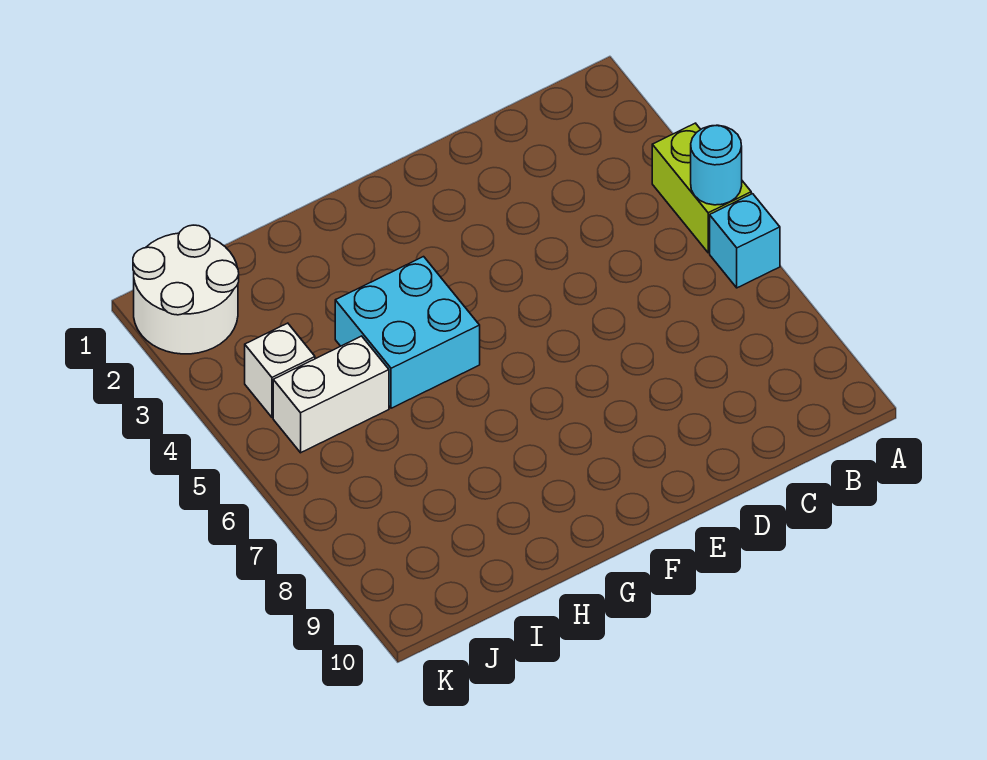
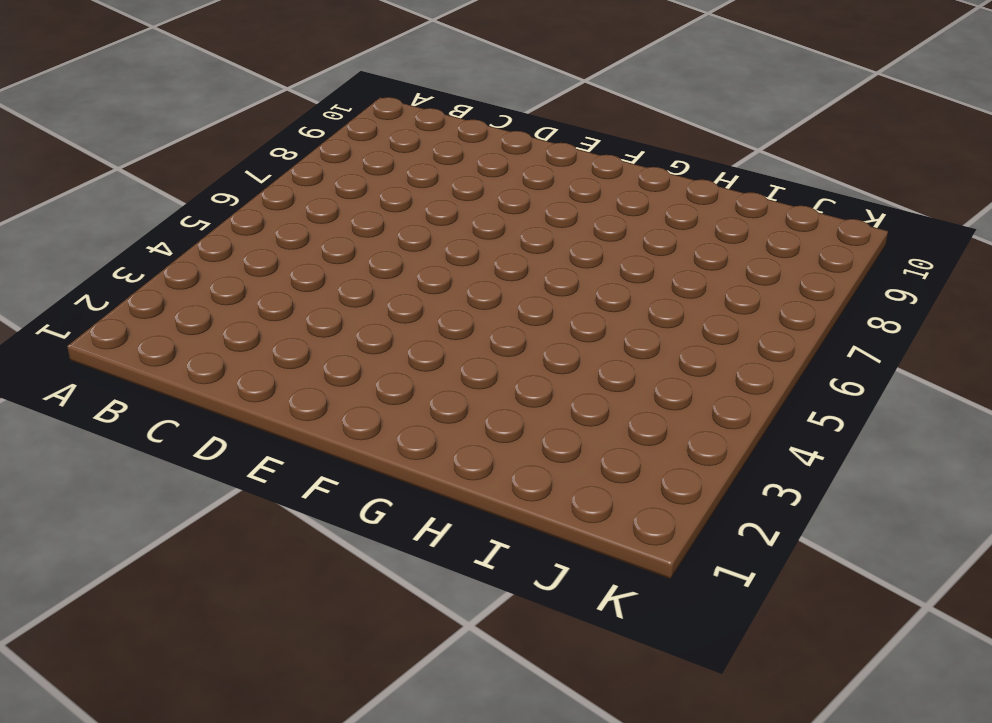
none -> lime brick A4:A5 level 1
none -> cyan brick A6 level 1

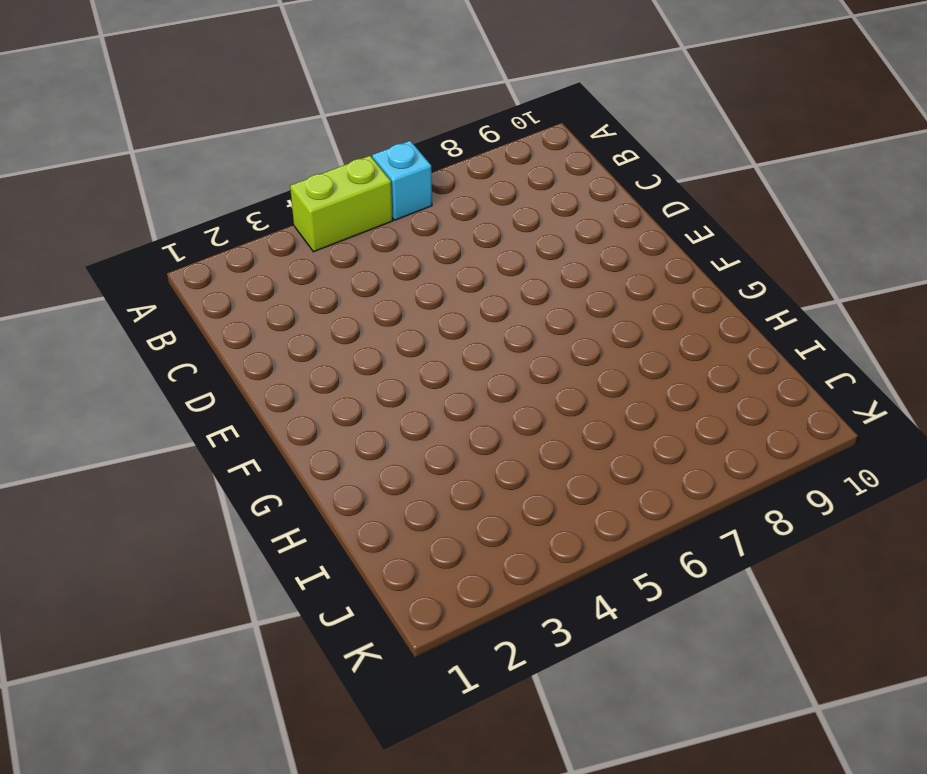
none -> cyan brick G4:H5 level 1
none -> white brick I5:J5 level 1

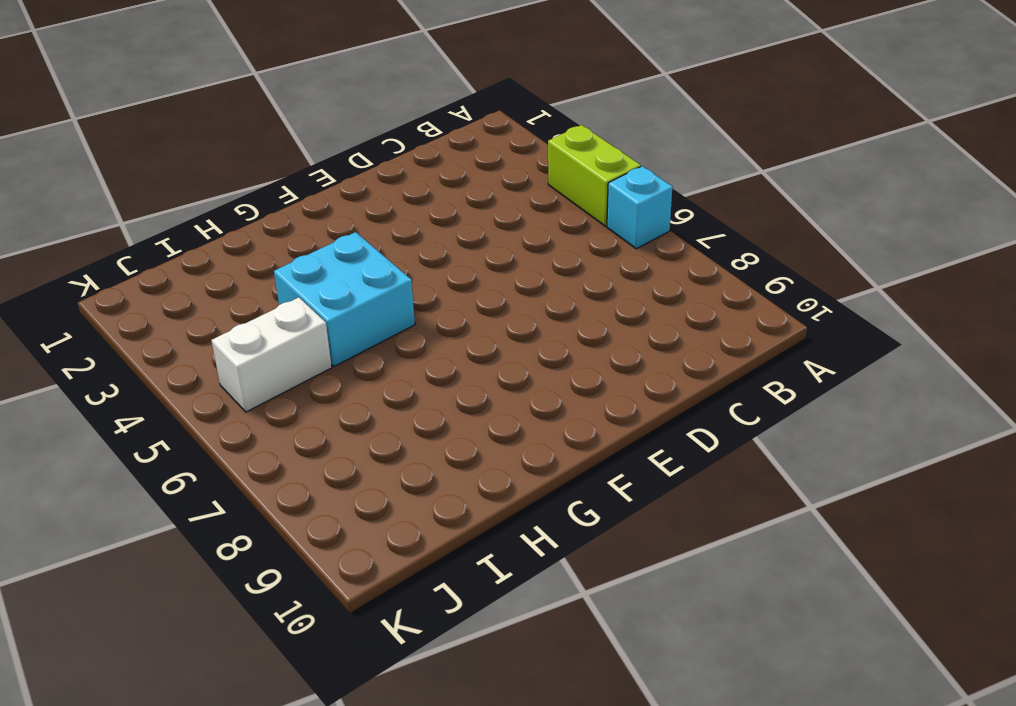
none -> white round brick J1:K2 level 1
none -> white brick J4 level 1

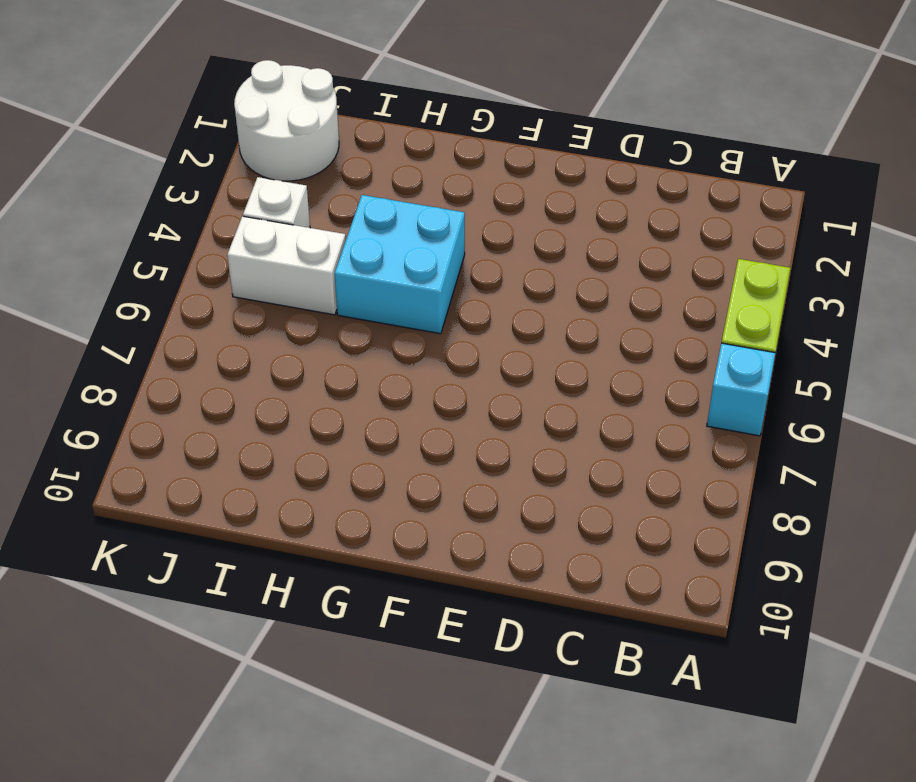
none -> cyan round brick A5 level 2

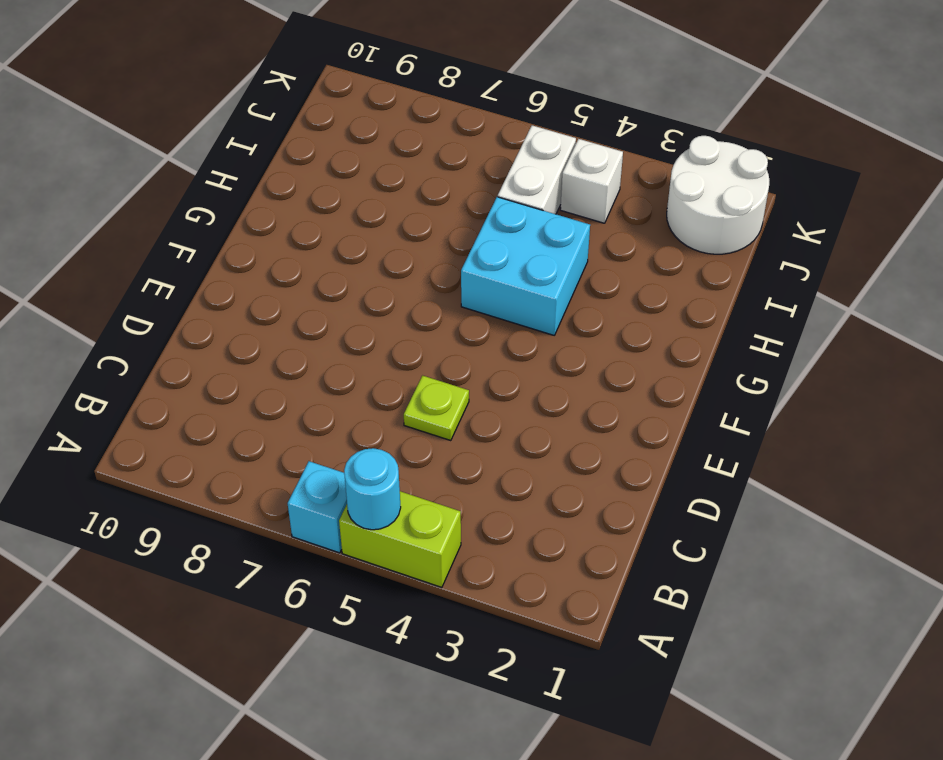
lime plate D5 level 1 -> none

